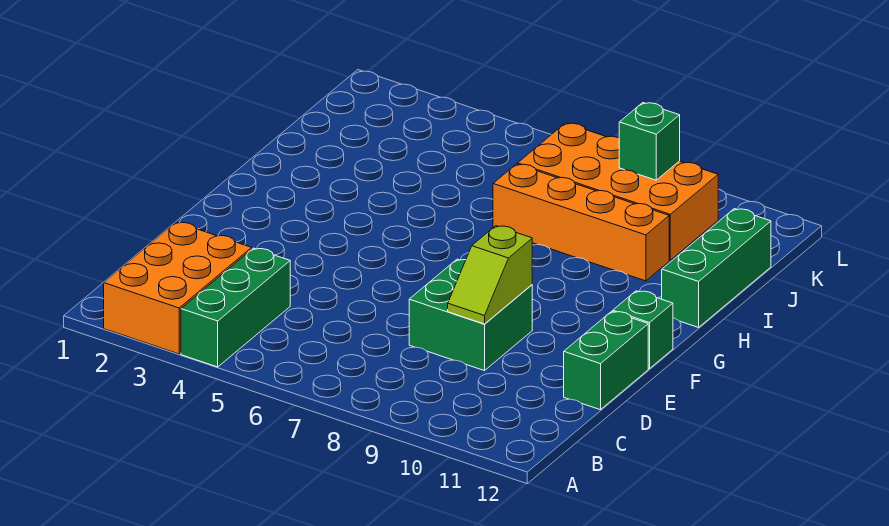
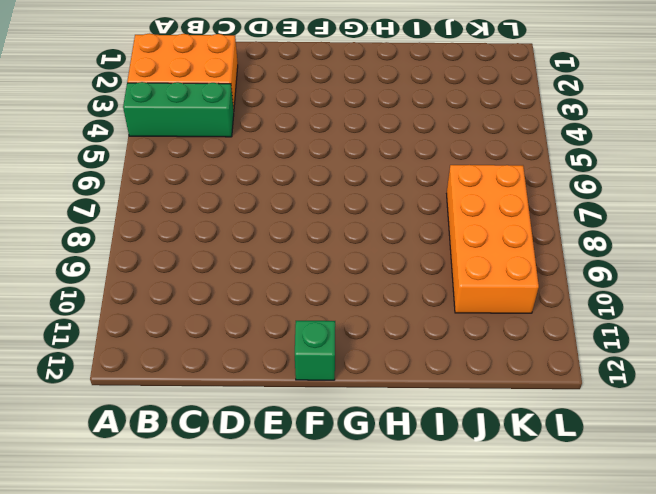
none -> green brick D8:E9 level 1
none -> green brick D12:E12 level 1

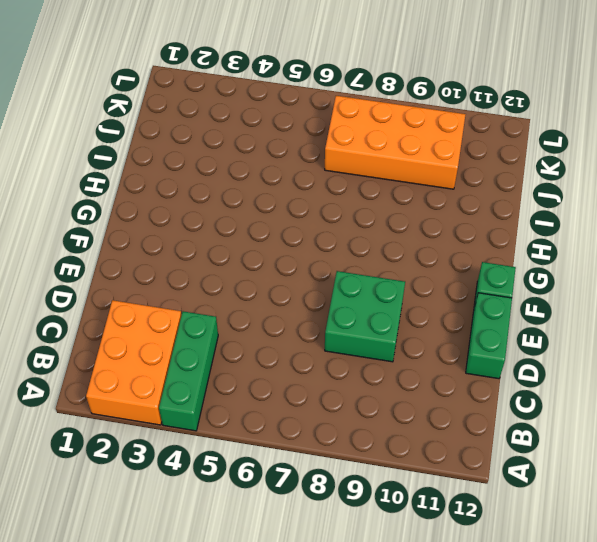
none -> green brick H12:J12 level 1
none -> orange brick I7:I10 level 1

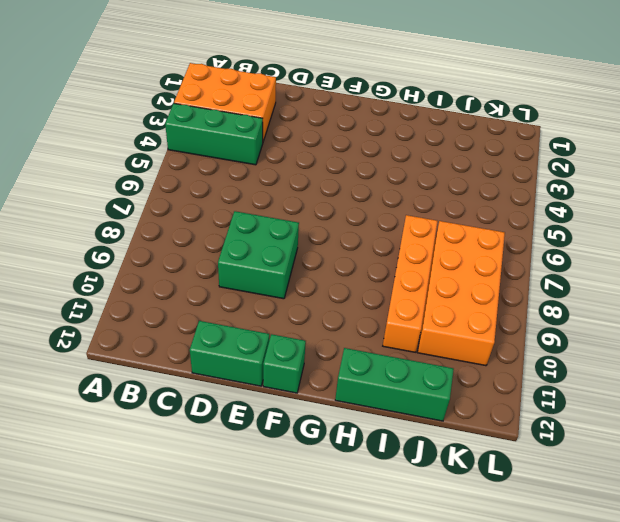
none -> lime slope D9:E9 level 2 top E
none -> green brick K9 level 2

